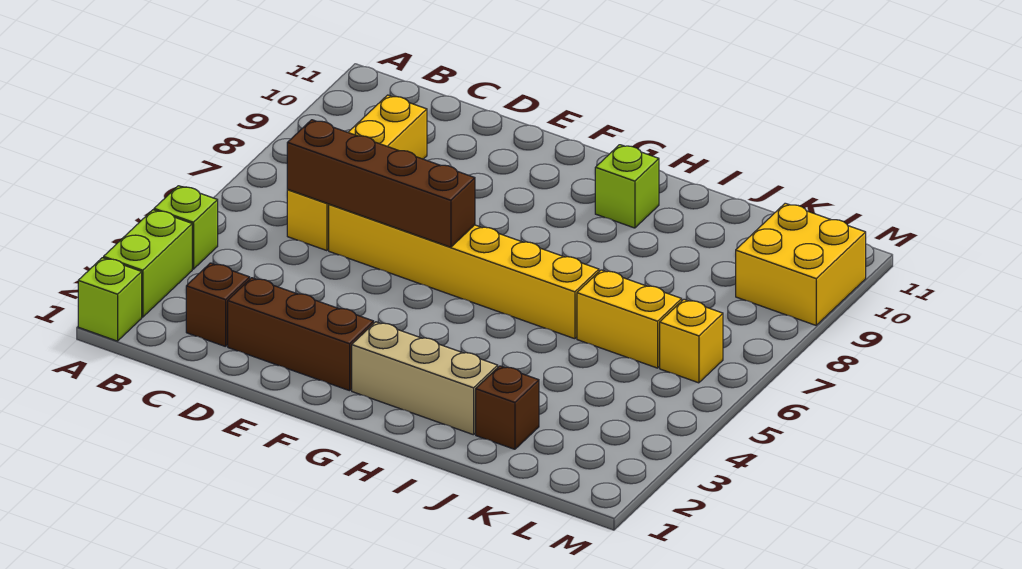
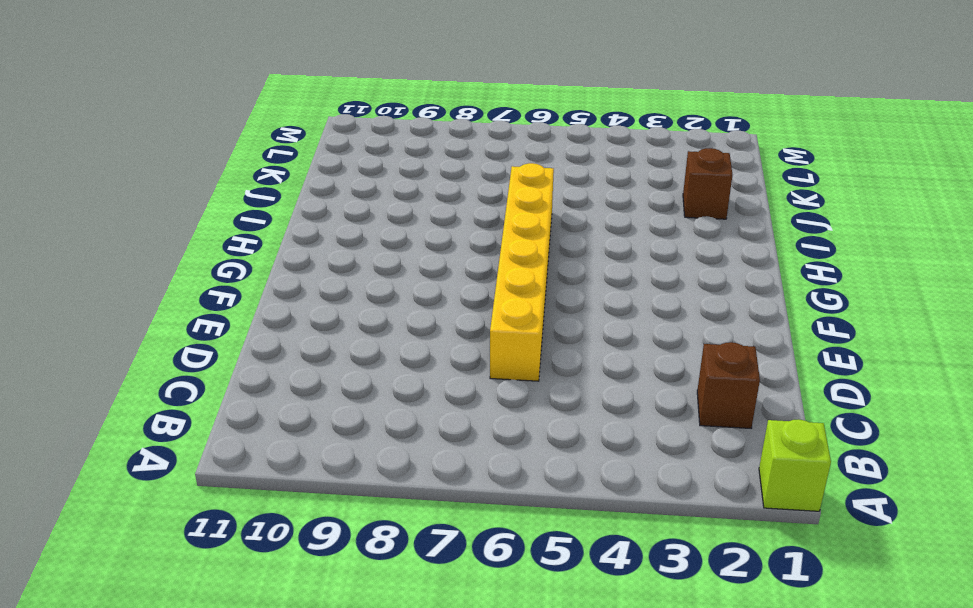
none -> lime brick A2:A3 level 1
none -> lime brick A4 level 1
none -> yellow brick C6:C9 level 1

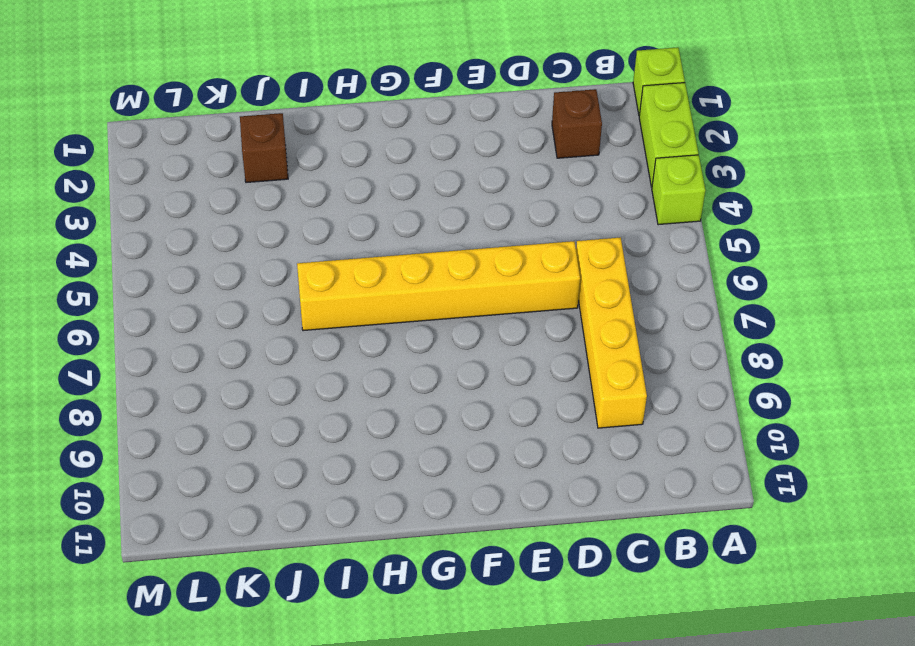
none -> brown brick D2:F2 level 1
none -> tan brick G2:I2 level 1
none -> lime brick H10 level 1

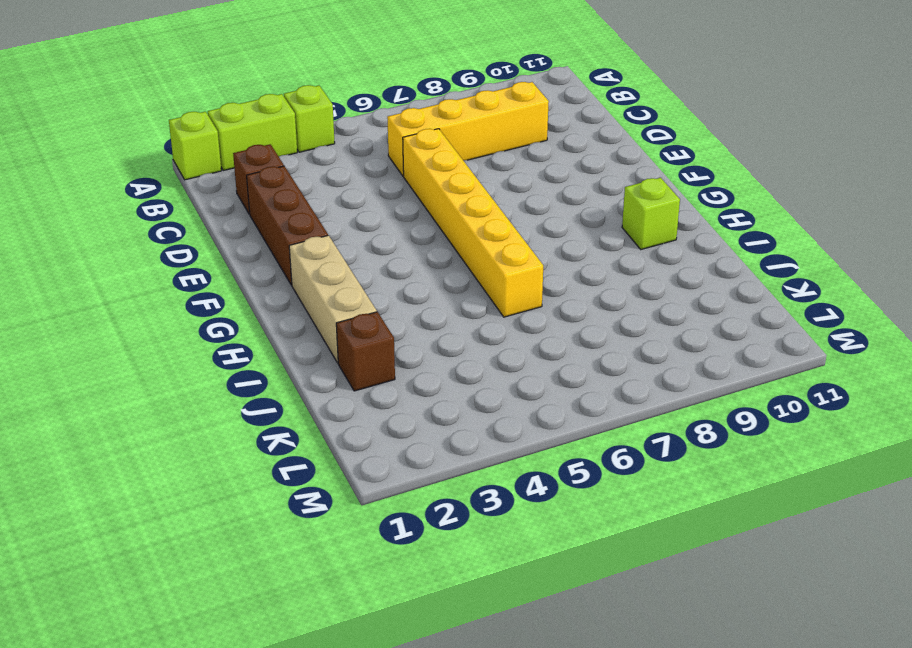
none -> yellow brick J6:K6 level 1
none -> yellow brick L6 level 1
none -> yellow brick L9:M10 level 1

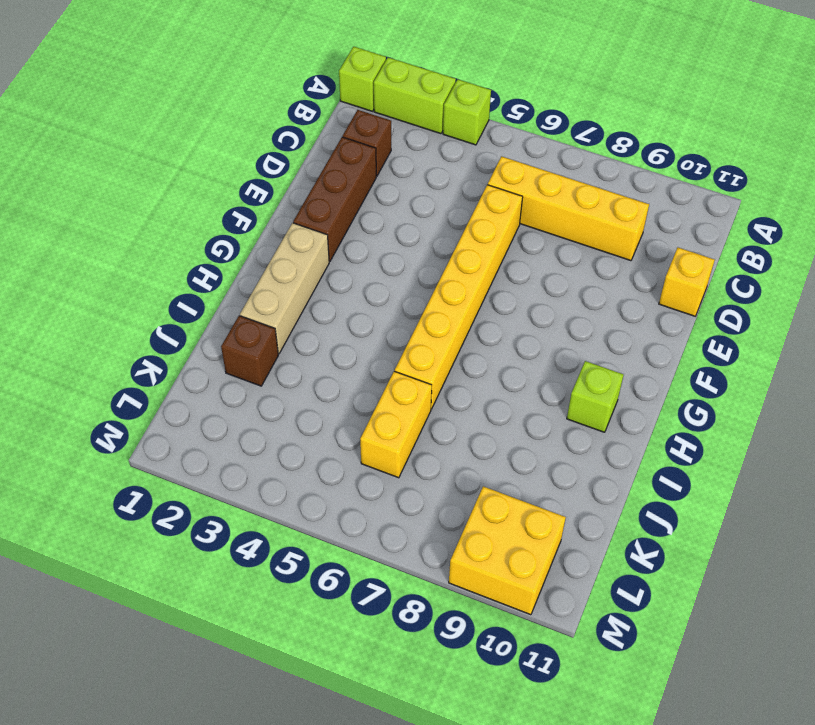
yellow brick D11 level 1 -> yellow brick L6 level 1
none -> brown brick C6:F6 level 2

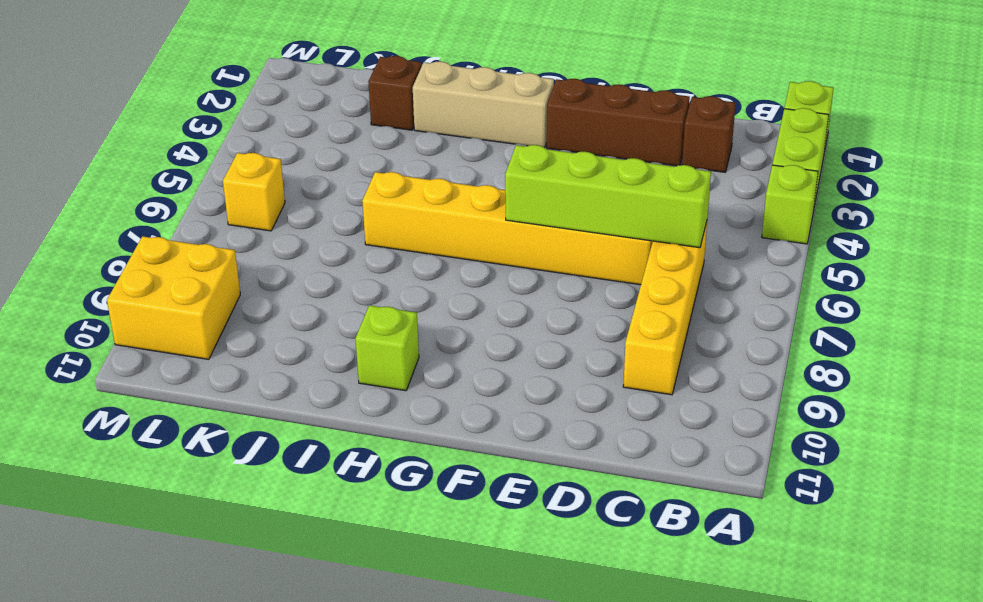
lime brick C6:F6 level 2 -> brown brick C6:F6 level 2
none -> yellow brick J6:K6 level 1

